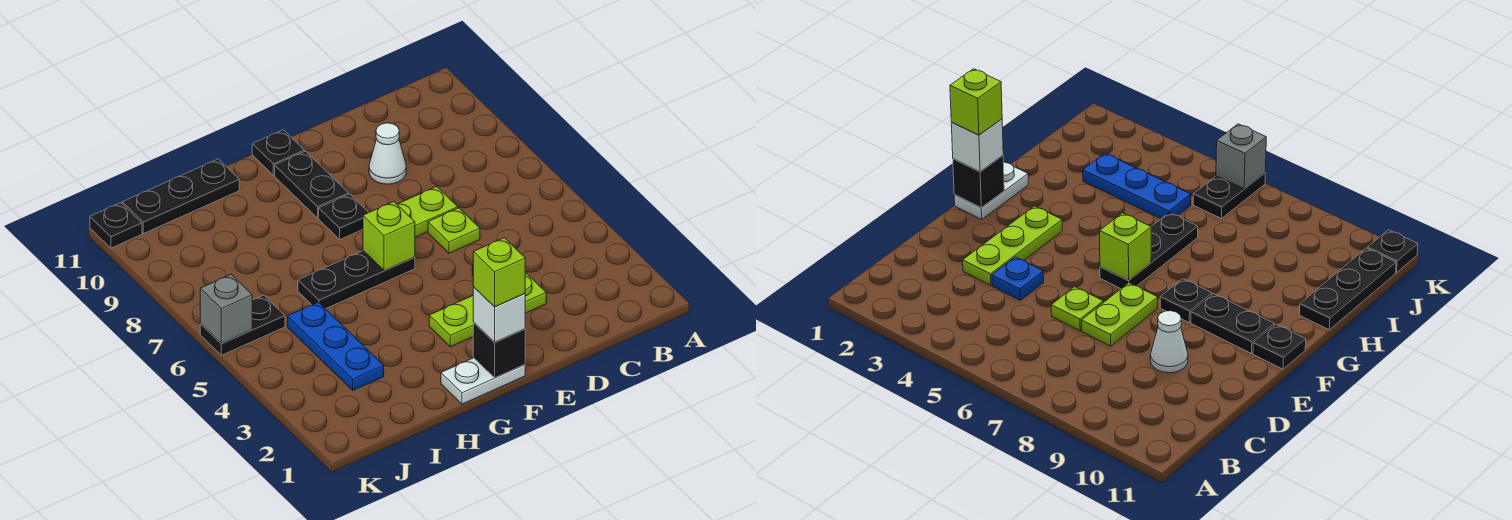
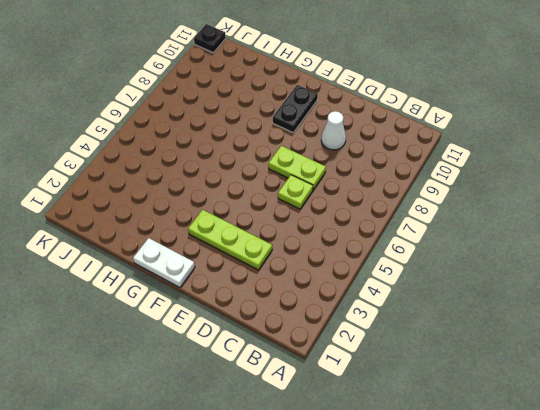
none -> blue plate D4 level 1
none -> black plate F6:H6 level 1
none -> black plate F8 level 1

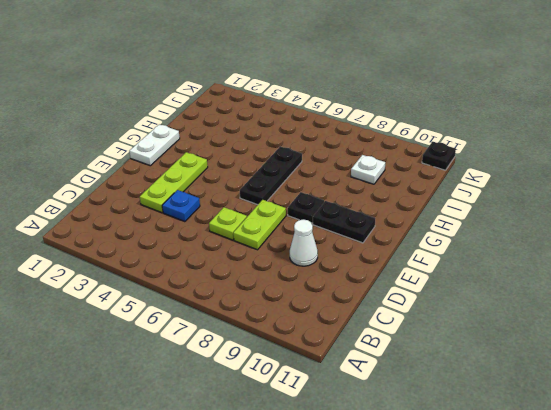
white plate I9 level 1 -> none
none -> black plate F11 level 1
none -> black plate H11:J11 level 1
none -> blue plate I3:I5 level 1

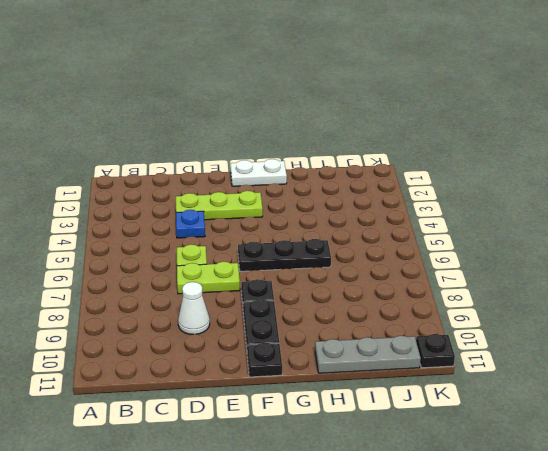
grey plate H11:J11 level 1 -> black plate H11:J11 level 1
none -> blue plate I3:I5 level 1
none -> black plate J6:K6 level 1
none -> black brick F1 level 2

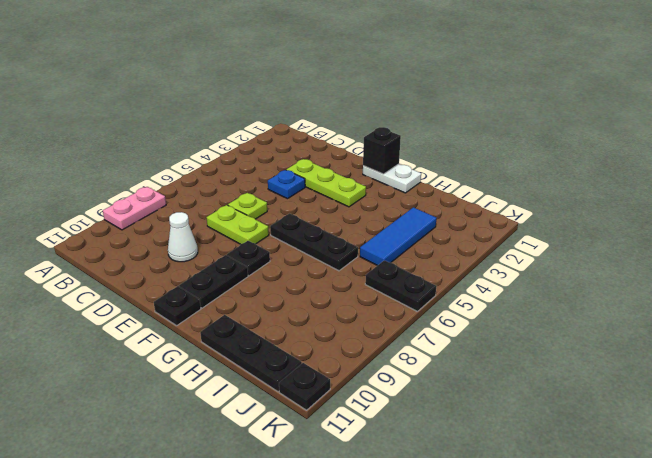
pink plate A8:A9 level 1 -> none
blue tile I3:I5 level 1 -> blue plate I3:I5 level 1
none -> lime brick F6 level 2
none -> grey brick K6 level 2
none -> white brick F1 level 3

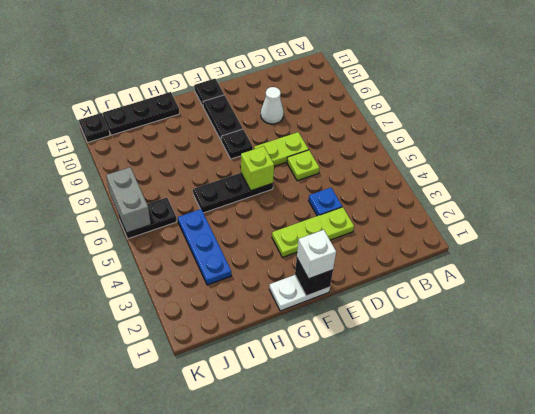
grey brick K6:K7 level 2 -> grey brick K6 level 2
none -> lime brick F1 level 4

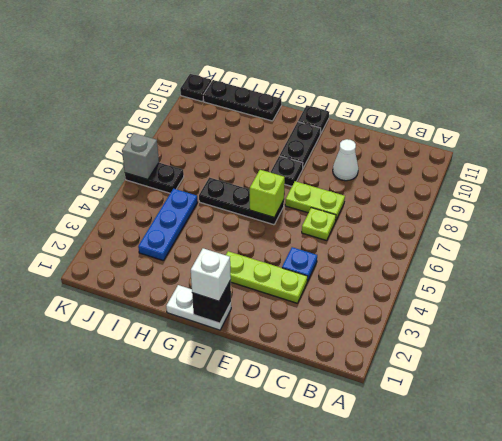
none -> lime brick F1 level 4

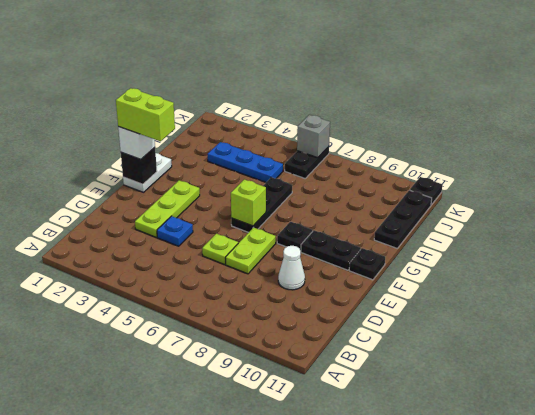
lime brick F1:F2 level 4 -> lime brick F1 level 4

